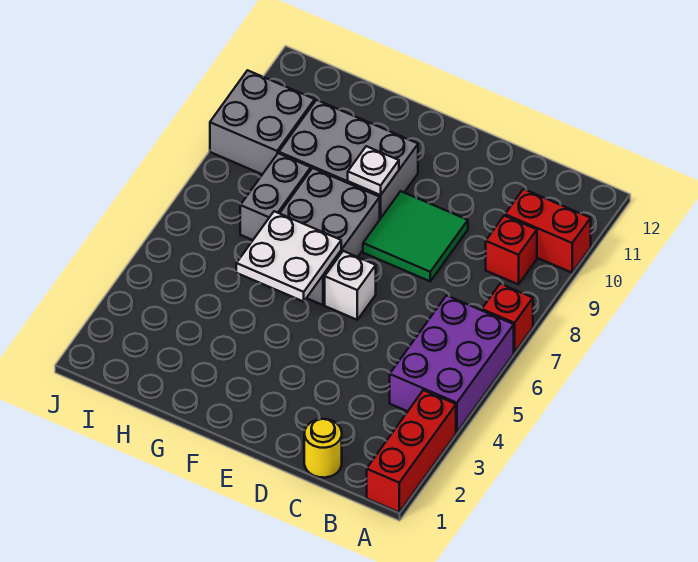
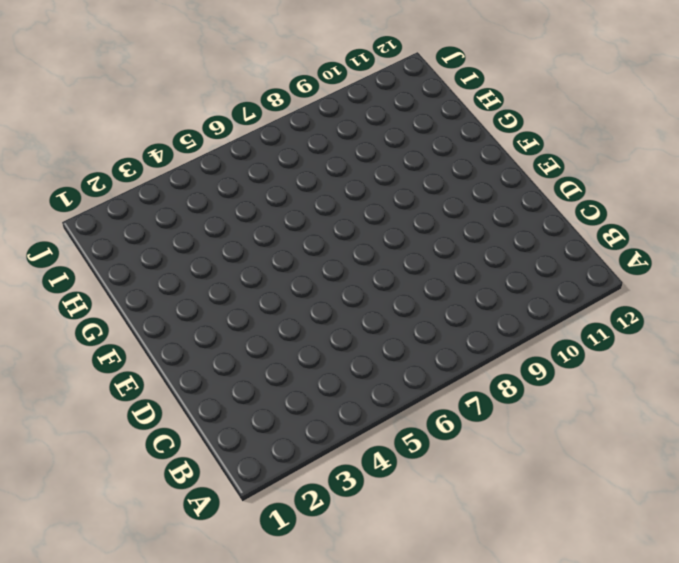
none -> red brick A1:A3 level 1
none -> purple brick A4:B6 level 1
none -> red brick A7 level 1

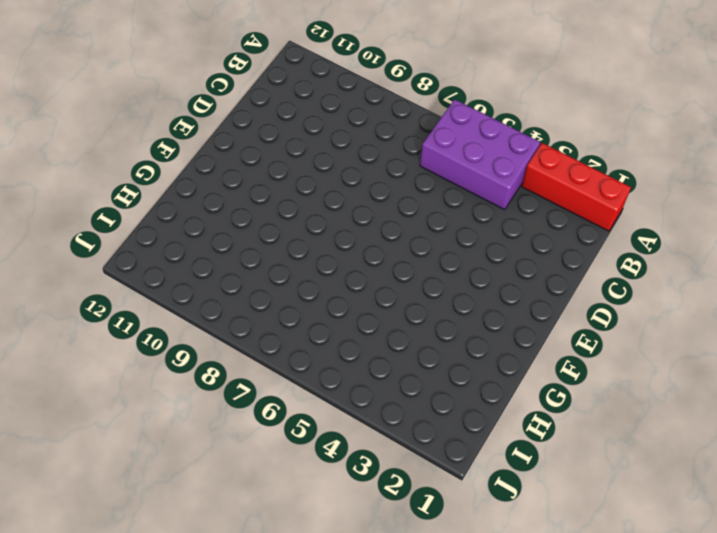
none -> red brick A7 level 1
none -> red brick A10:B10 level 1
none -> red brick B9 level 1

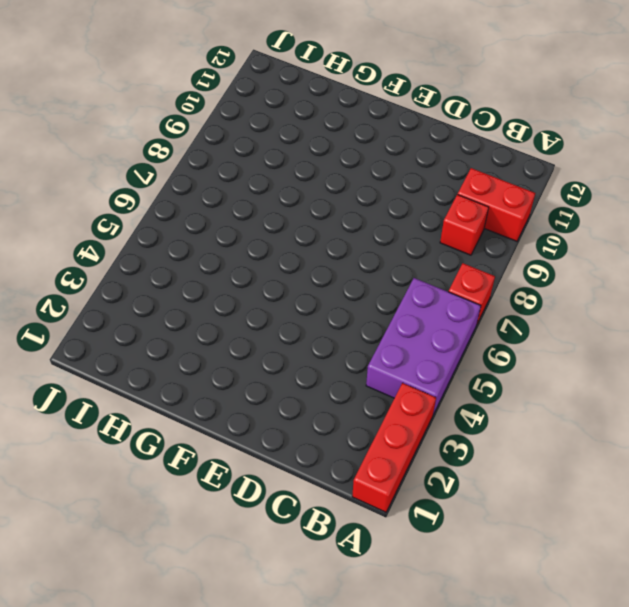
none -> yellow round brick C1 level 1
none -> green tile D8:E9 level 1
none -> white brick E6 level 1

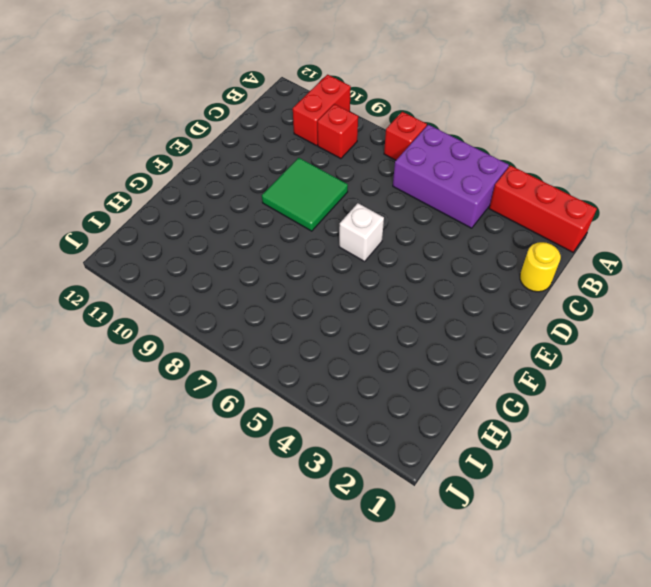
none -> grey brick F6:G8 level 1
none -> grey brick F9:H10 level 1
none -> grey brick H7:H8 level 1

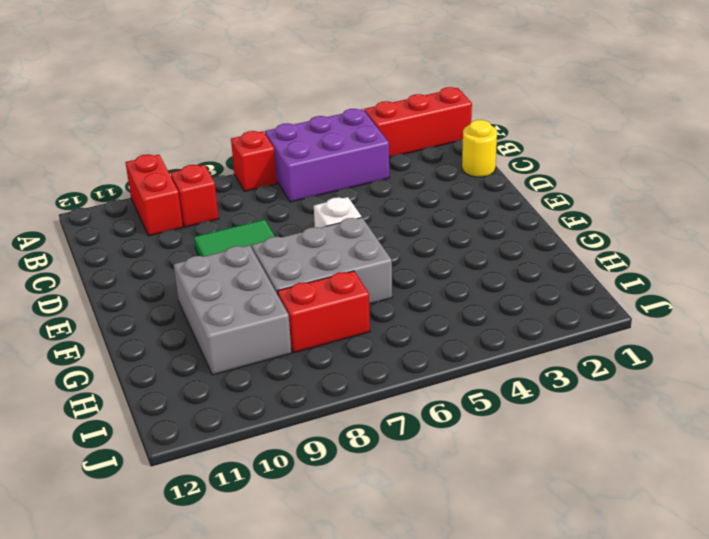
red brick H7:H8 level 1 -> grey brick H7:H8 level 1
none -> grey brick I9:J10 level 1
none -> white plate F5:G6 level 2
none -> white plate F9 level 2

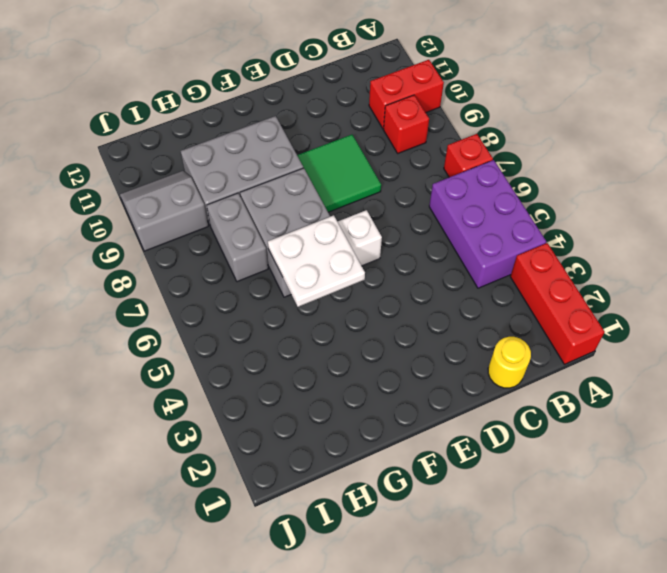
grey slope I9:J10 level 1 top 9 -> grey brick I9:J10 level 1
none -> white plate F9 level 2

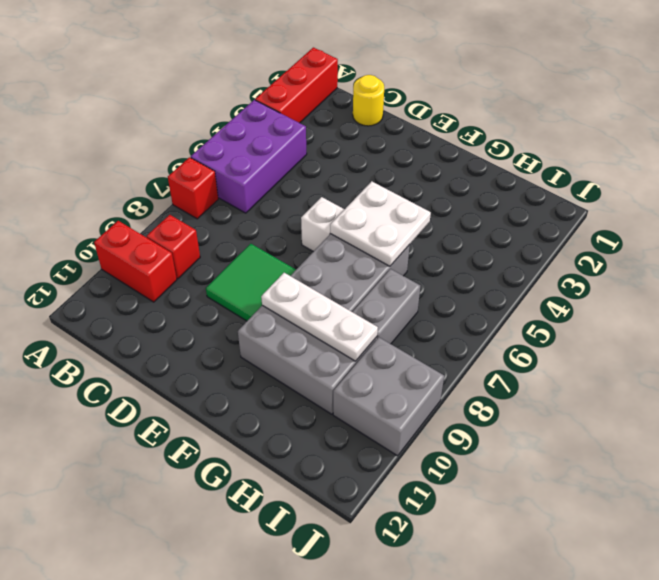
white plate F9:H9 level 2 -> white plate F9 level 2

